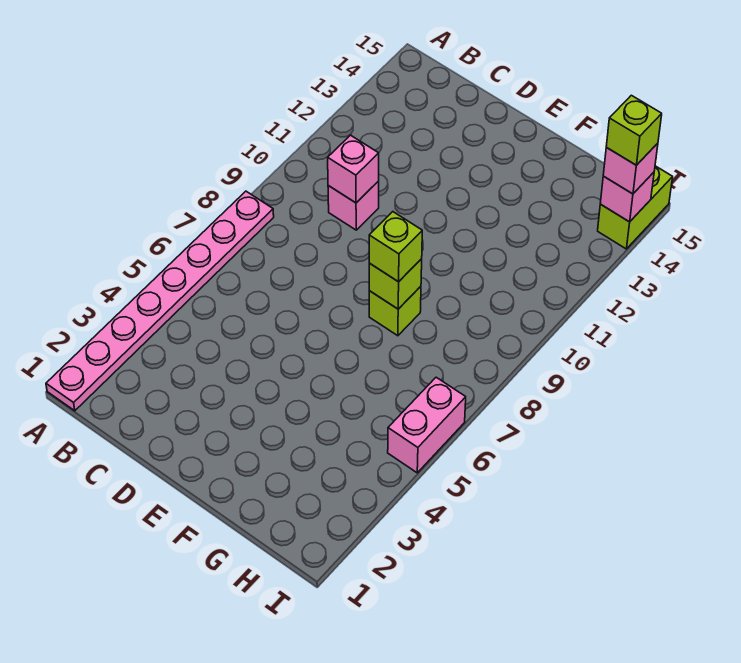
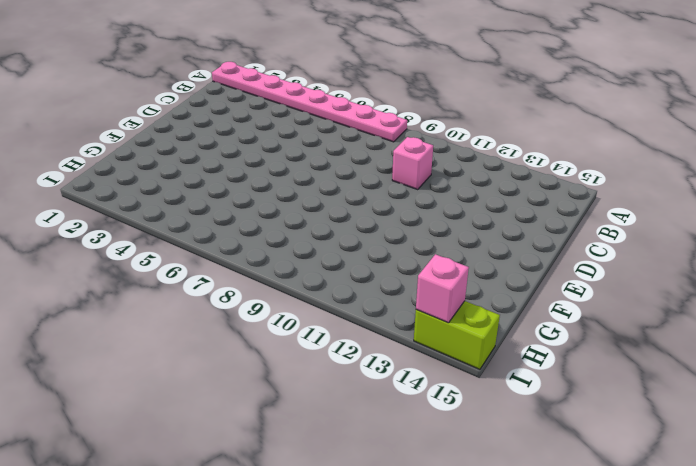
none -> lime brick F8 level 1
none -> pink brick I5:I6 level 1

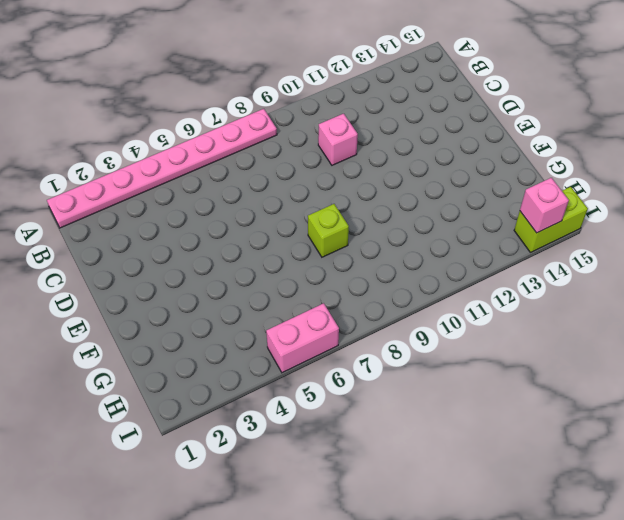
none -> pink brick C10 level 2
none -> lime brick F8 level 2

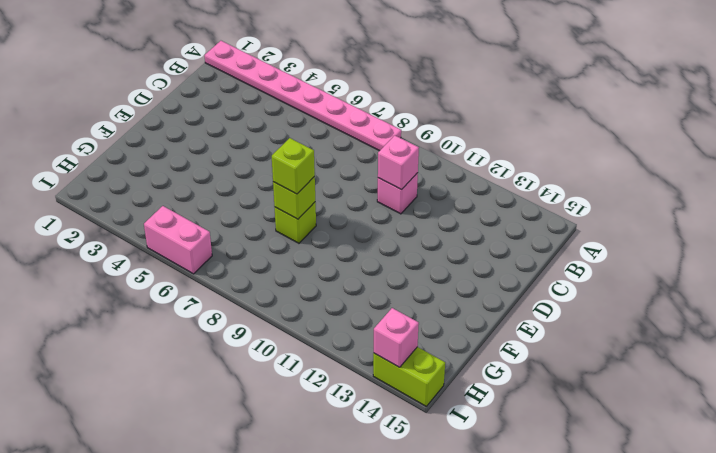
none -> pink brick I14 level 3
none -> lime brick I14 level 4

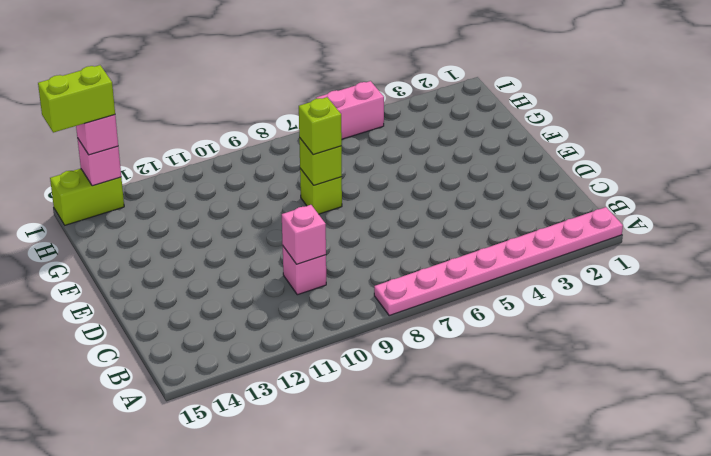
lime brick I14:I15 level 4 -> lime brick I14 level 4

